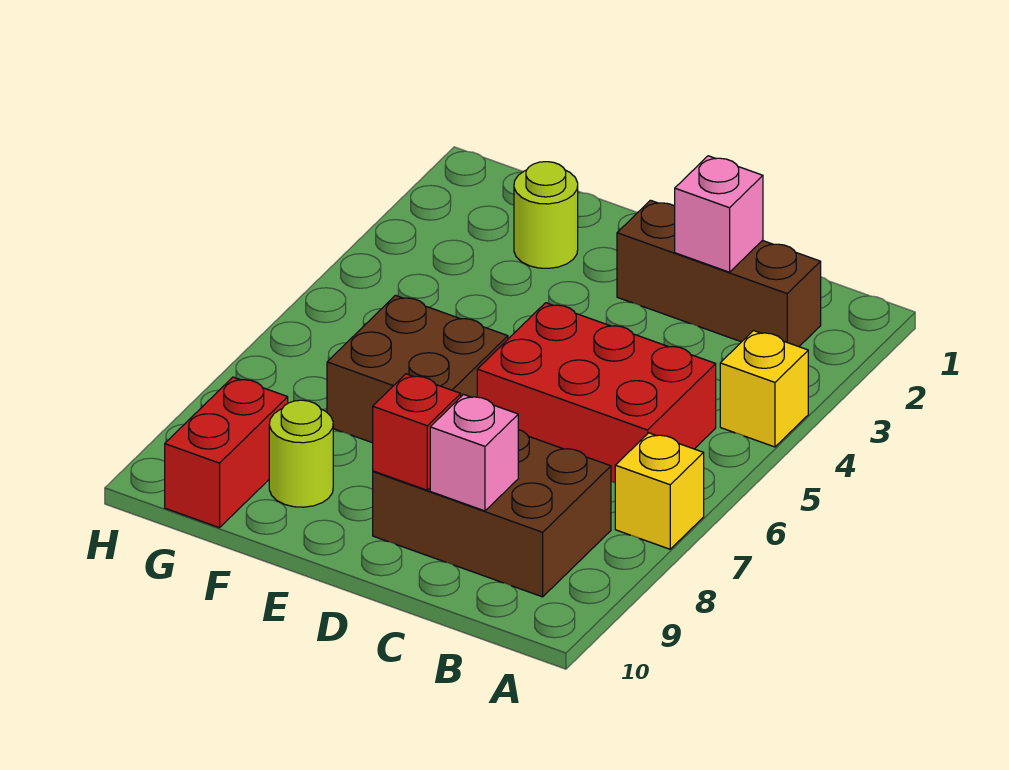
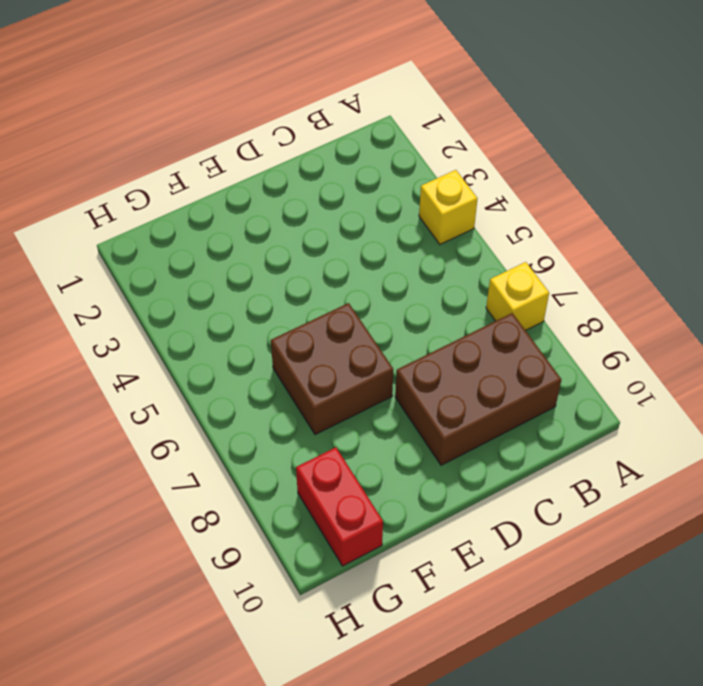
none -> brown brick B2:D2 level 1
none -> red brick B5:D6 level 1
none -> lime round brick F2 level 1

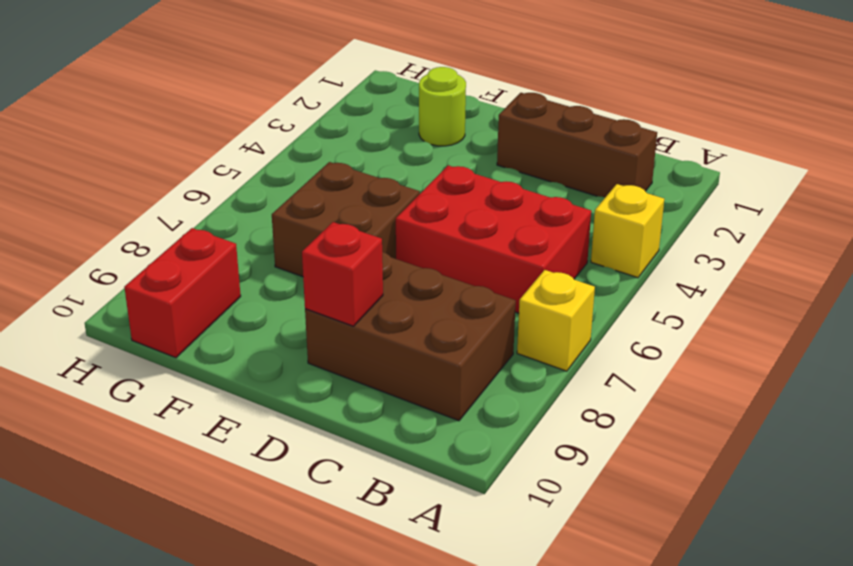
none -> lime round brick F9 level 1
none -> pink brick C2 level 2
none -> pink brick C9 level 2

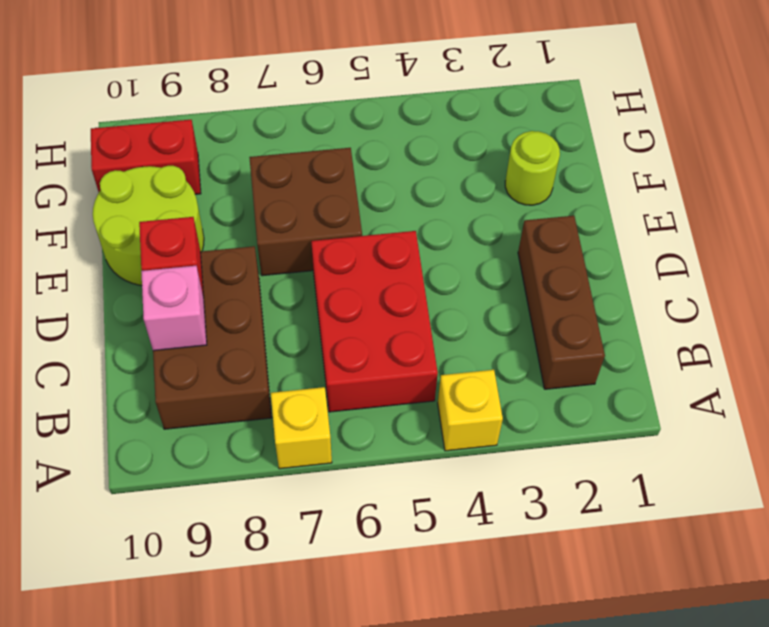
lime round brick E9:F10 level 1 -> lime round brick F9 level 1
none -> pink brick C2 level 2

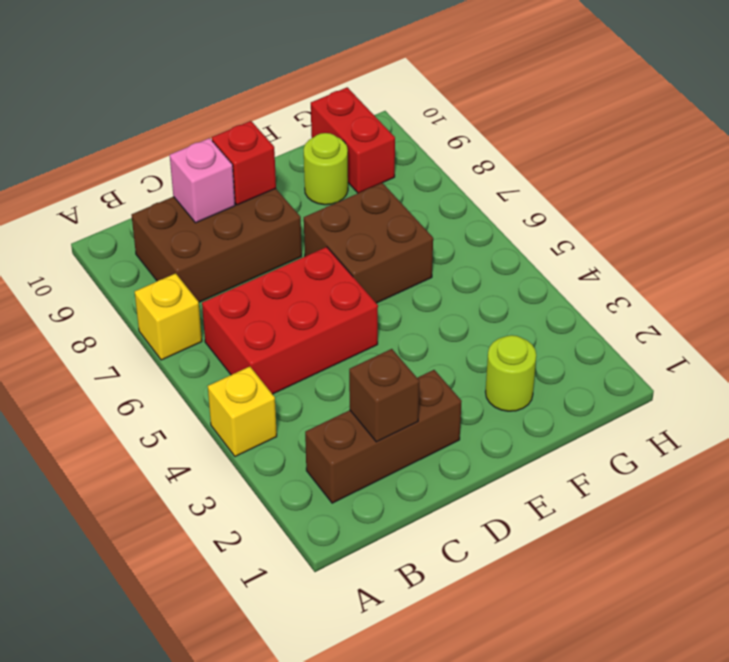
brown brick C2 level 2 -> pink brick C2 level 2

